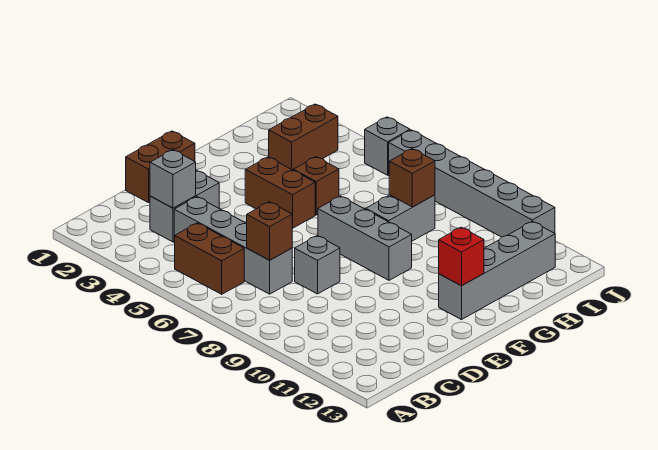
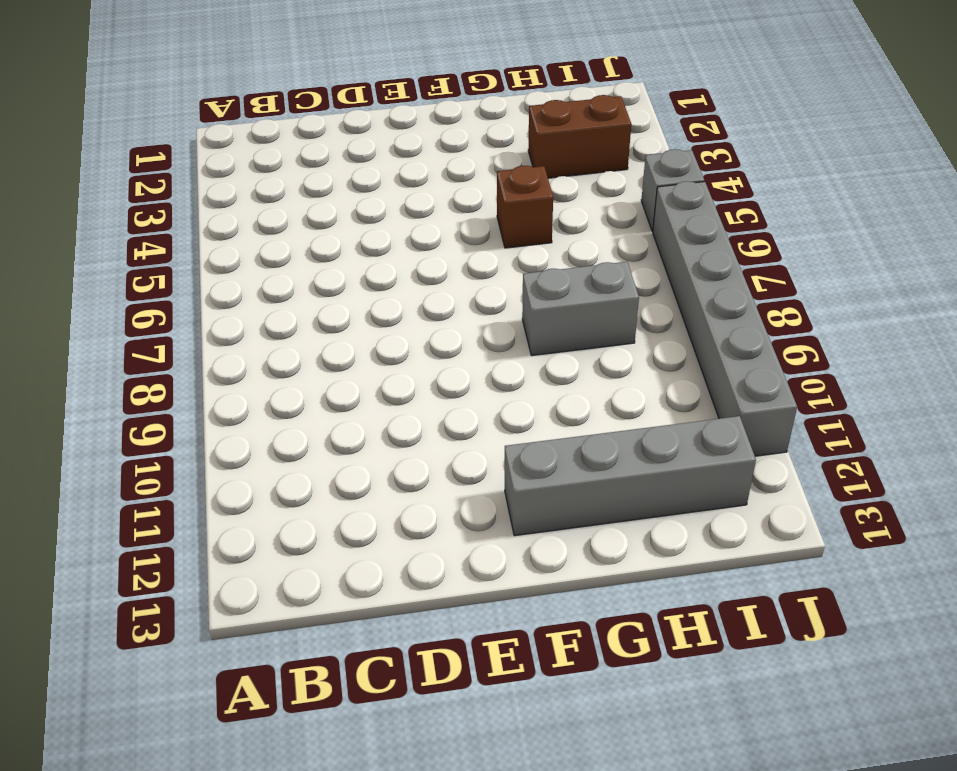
none -> brown brick B5:B6 level 1
none -> grey brick C3:D3 level 1
none -> grey brick C4:C7 level 1

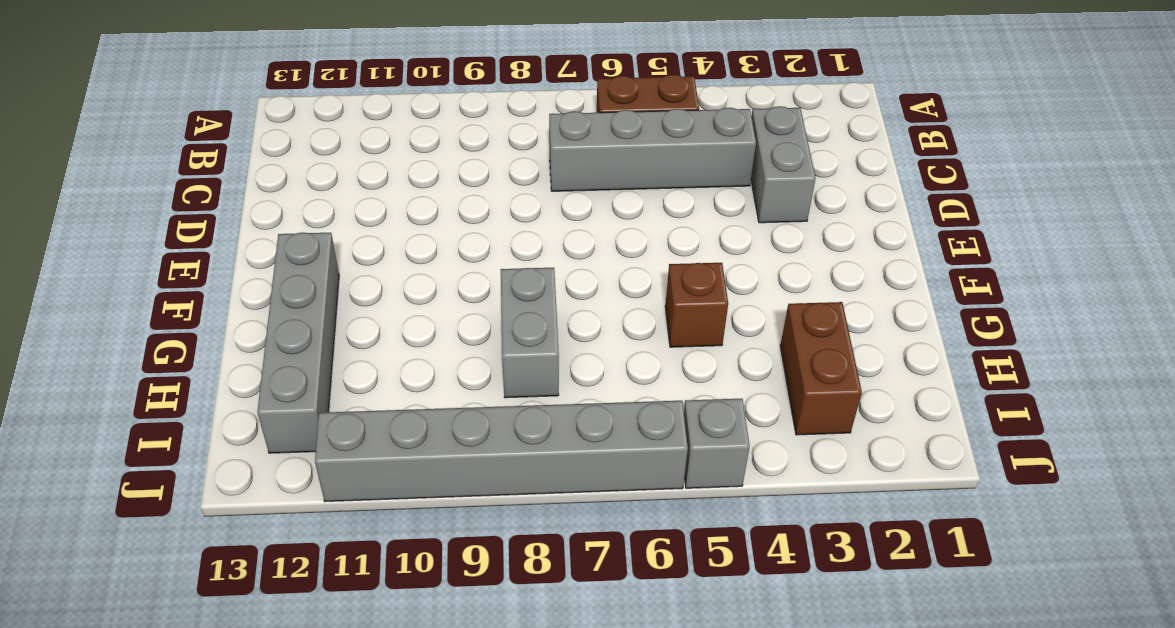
none -> brown brick D1:E1 level 1
none -> grey brick D8 level 1
none -> brown brick F4:F5 level 1

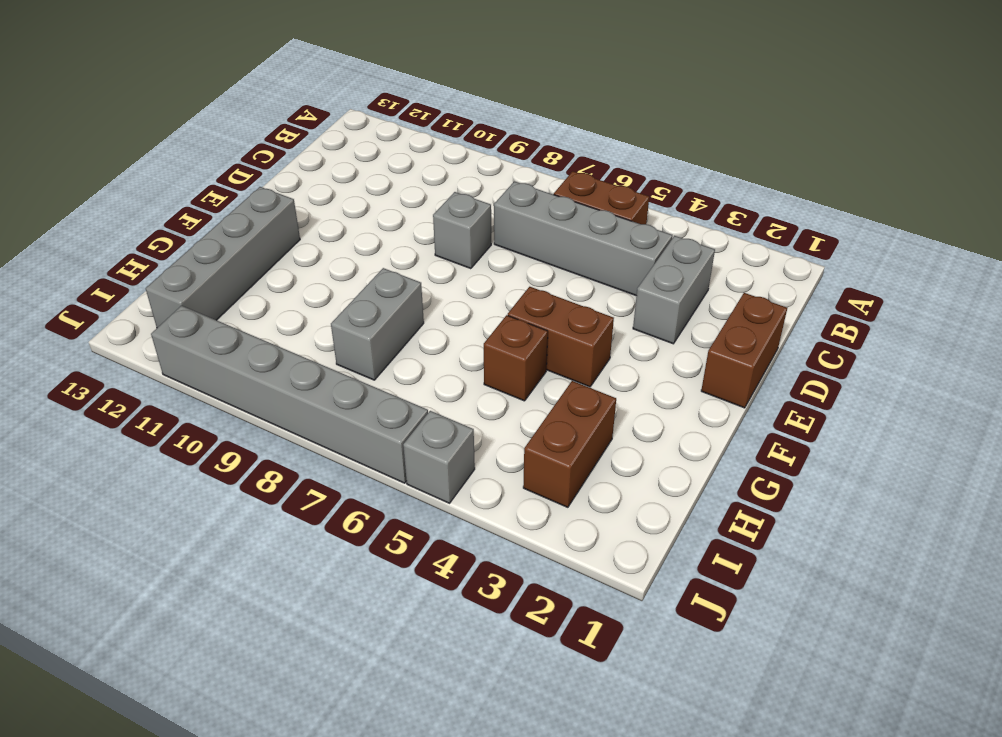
none -> grey brick F7:F9 level 1
none -> grey brick C3 level 2
none -> brown brick C7 level 2

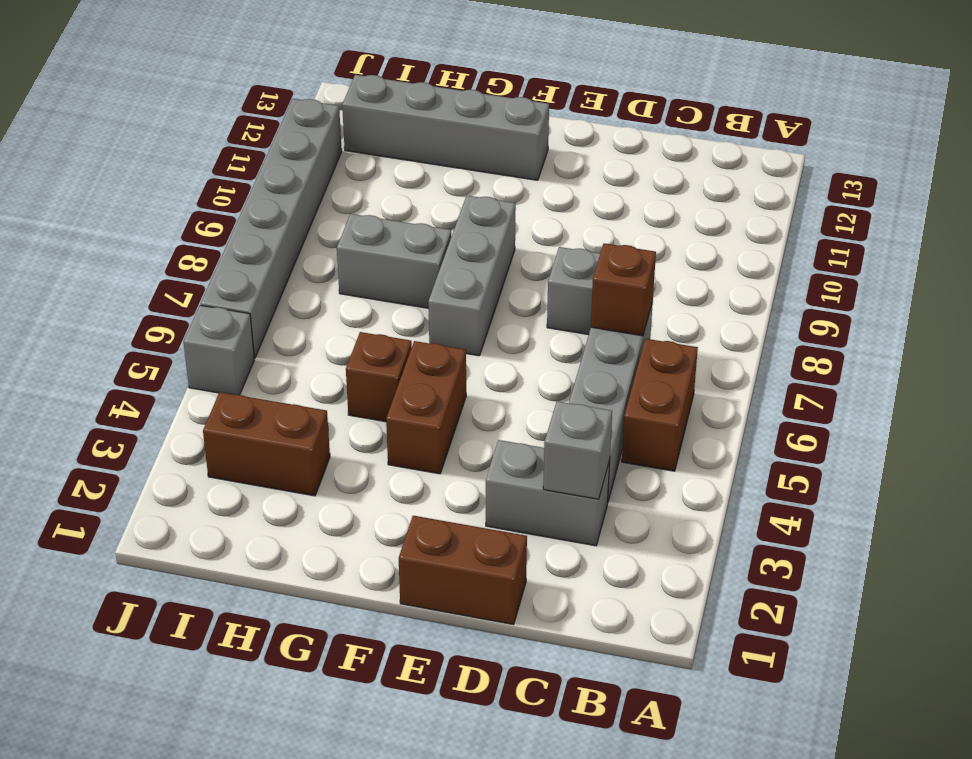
none -> red brick F12 level 2
none -> brown brick H8 level 2

